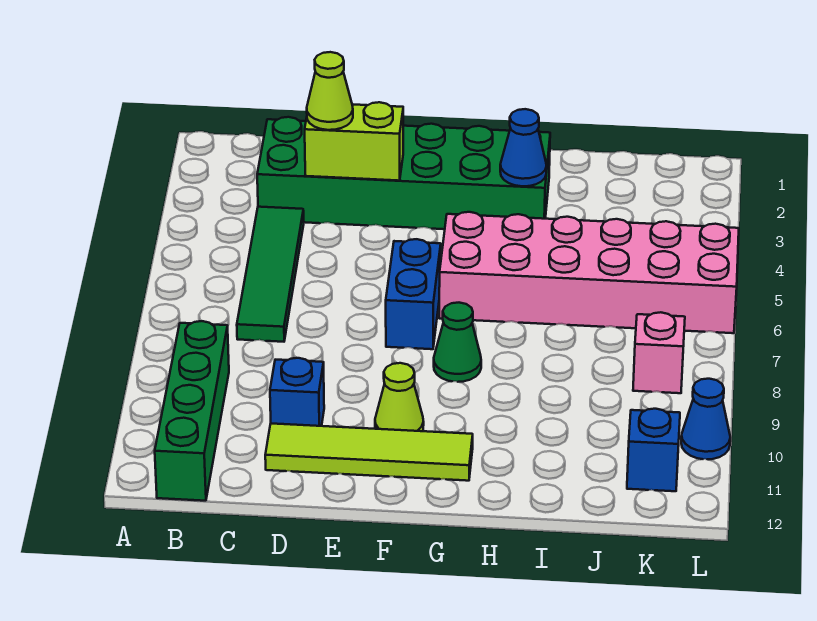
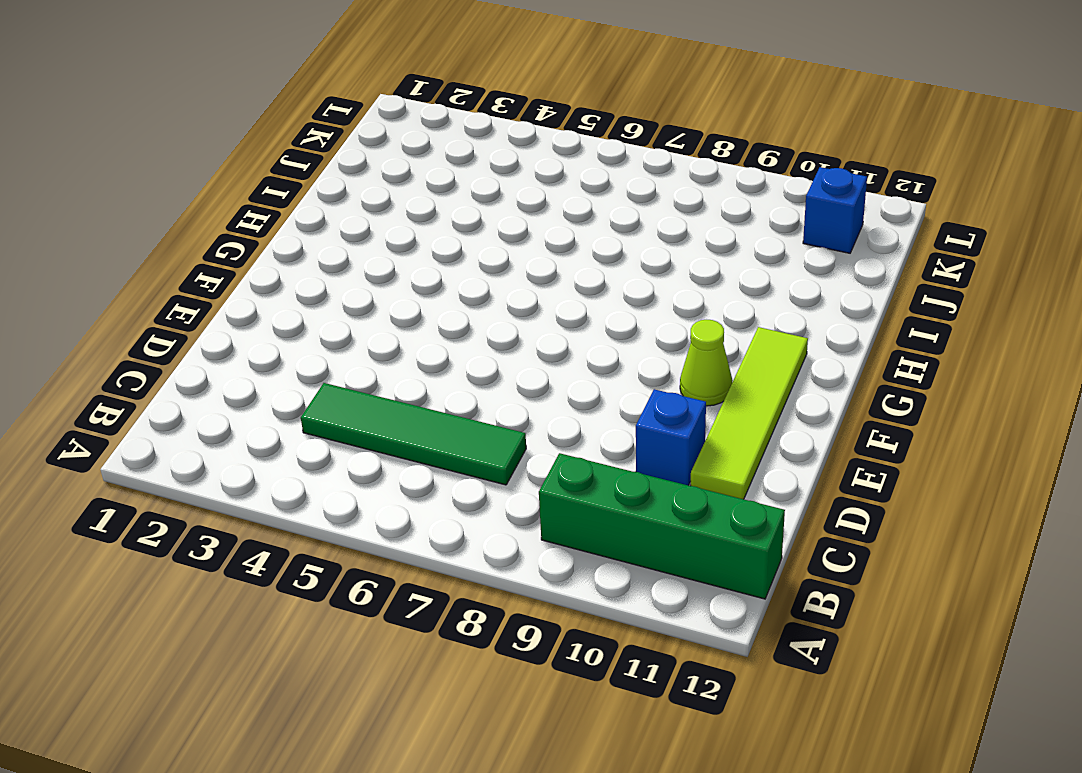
none -> green brick C2:H3 level 1
none -> blue brick F6:F7 level 1
none -> pink brick G5:L6 level 1

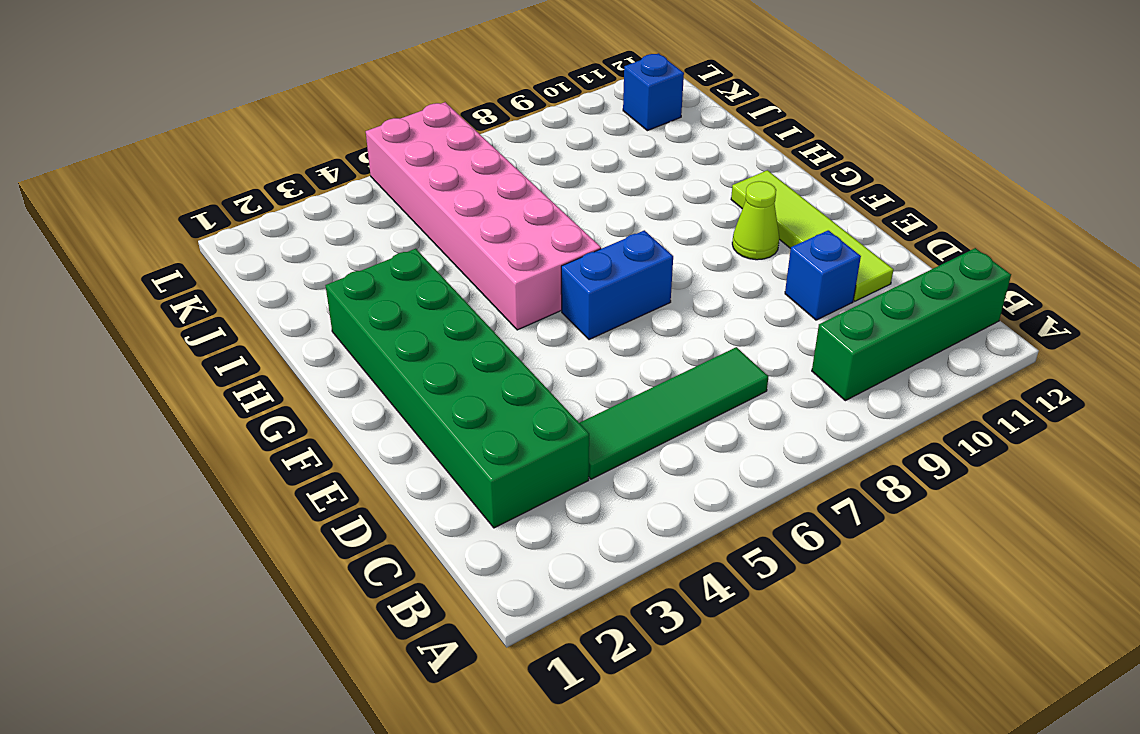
none -> green cone G8 level 1
none -> pink brick K8 level 1
none -> blue cone L10 level 1

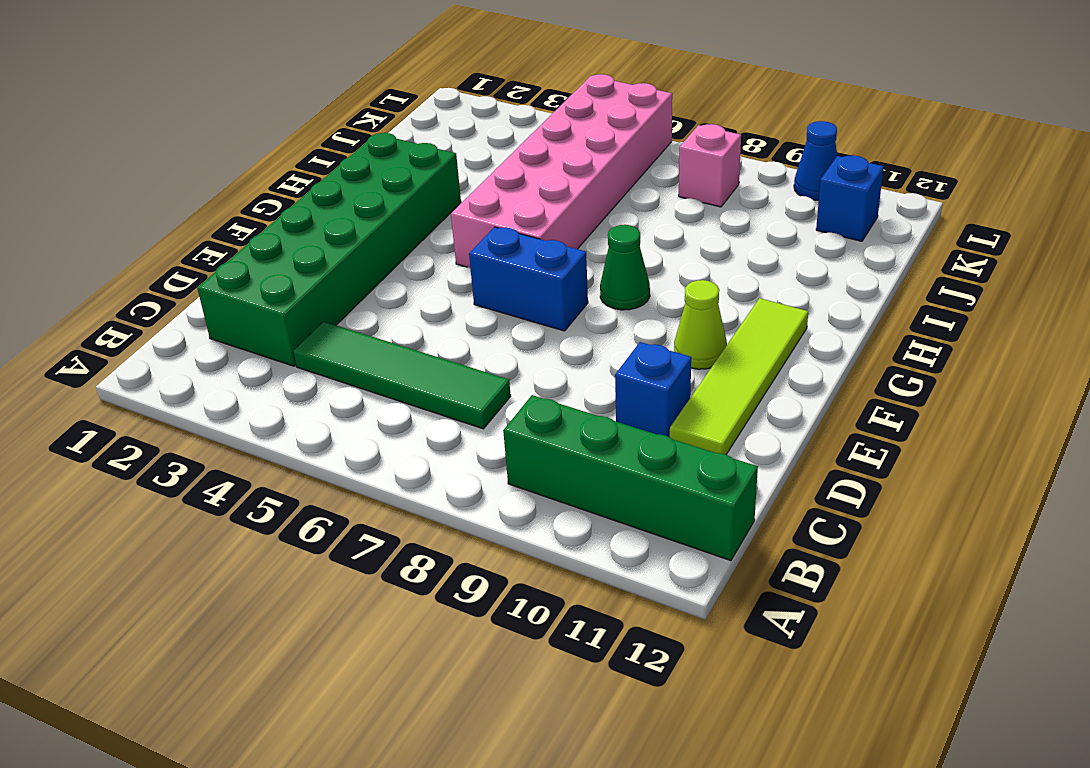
none -> lime brick D3:E3 level 2
none -> blue cone H3 level 2
none -> lime cone D3 level 3

